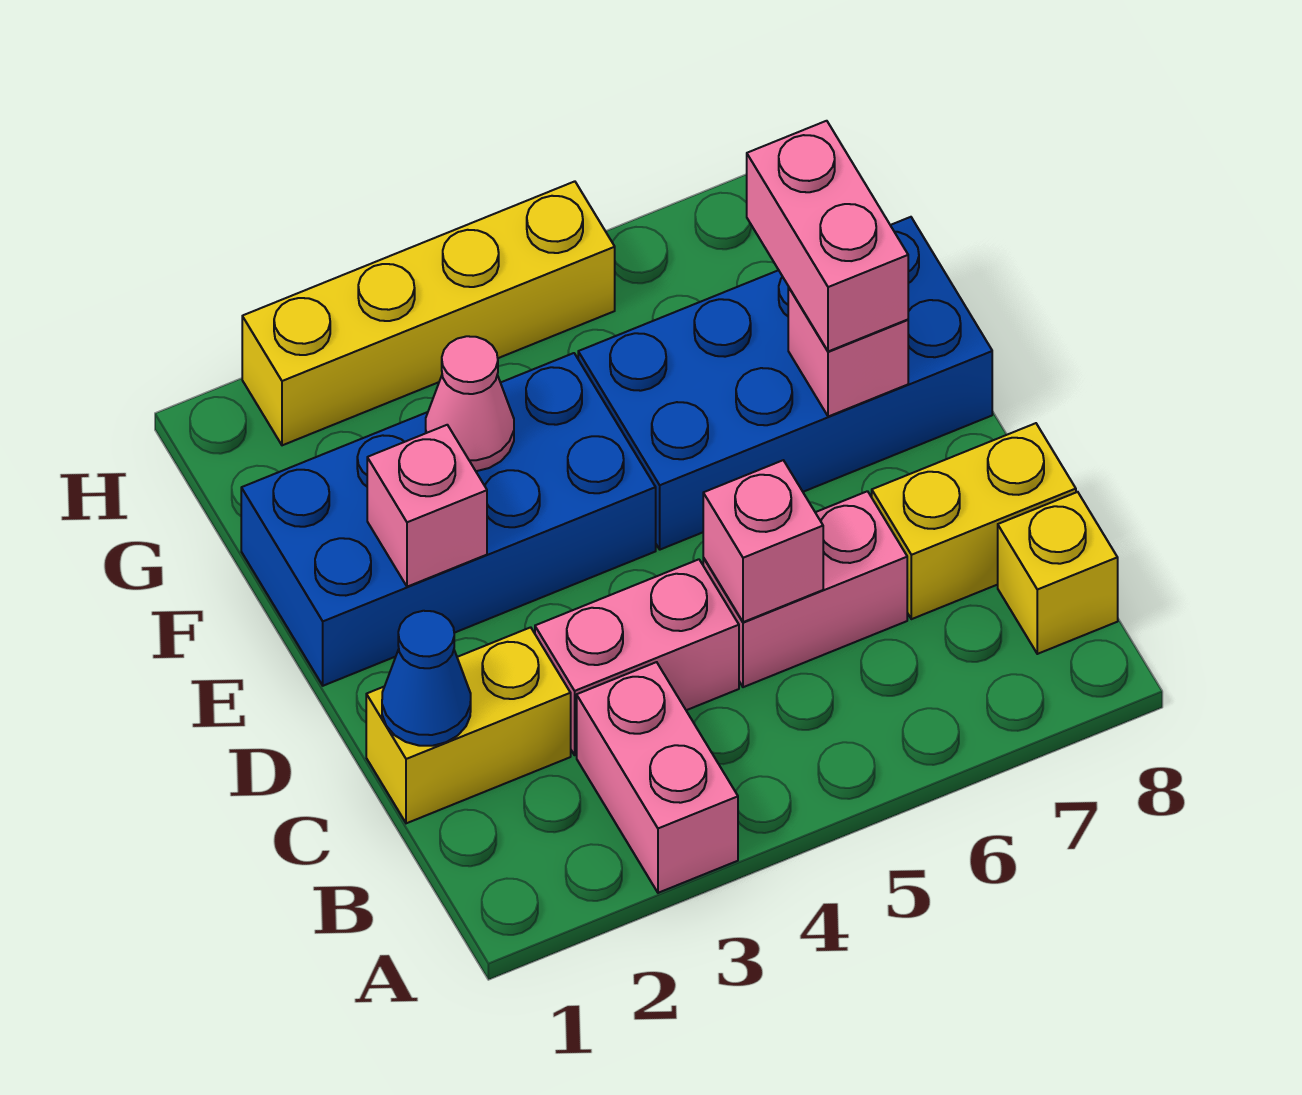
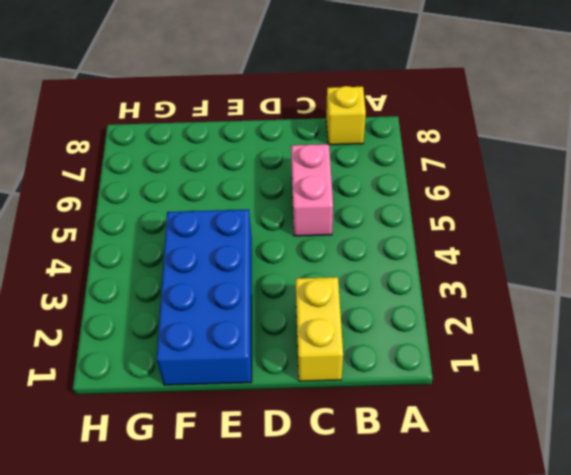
none -> pink brick A3:B3 level 1
none -> pink brick C3:C4 level 1
none -> yellow brick C7:C8 level 1

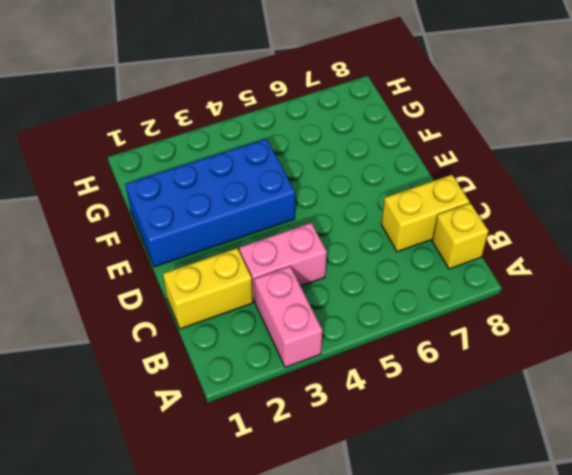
none -> pink brick C5:C6 level 1
none -> blue brick E5:F8 level 1
none -> yellow brick H2:H5 level 1

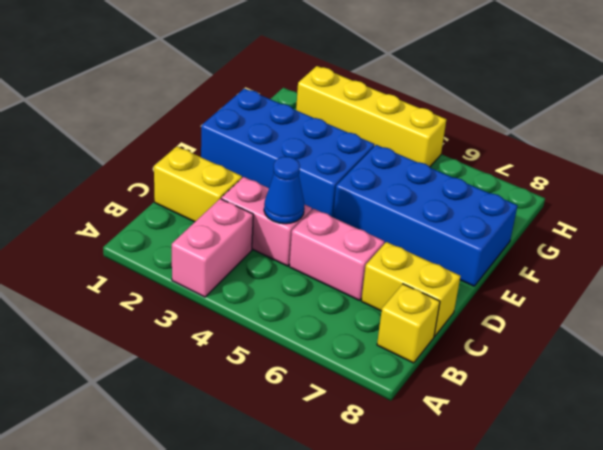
blue cone C4 level 2 -> blue cone C1 level 2
none -> pink brick C5 level 2
none -> pink brick E2 level 2
none -> pink brick E7 level 2

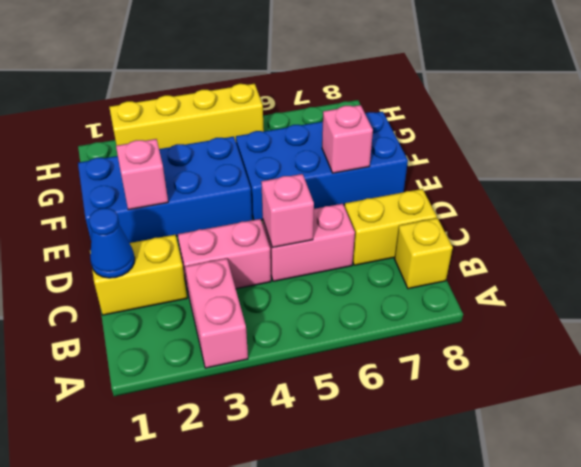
none -> pink cone F3 level 2
none -> pink brick E7:F7 level 3

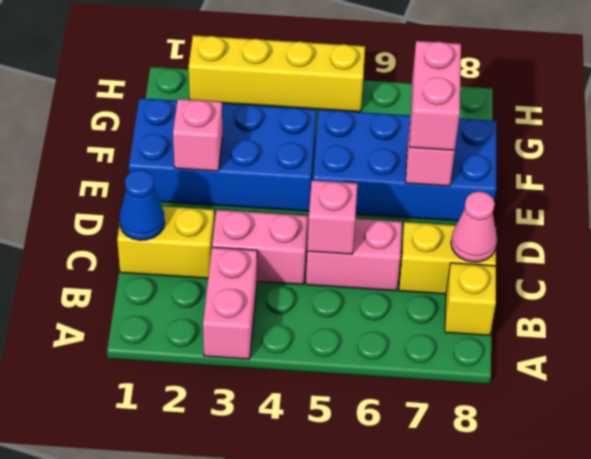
pink cone C8 level 2 -> pink cone F3 level 2

